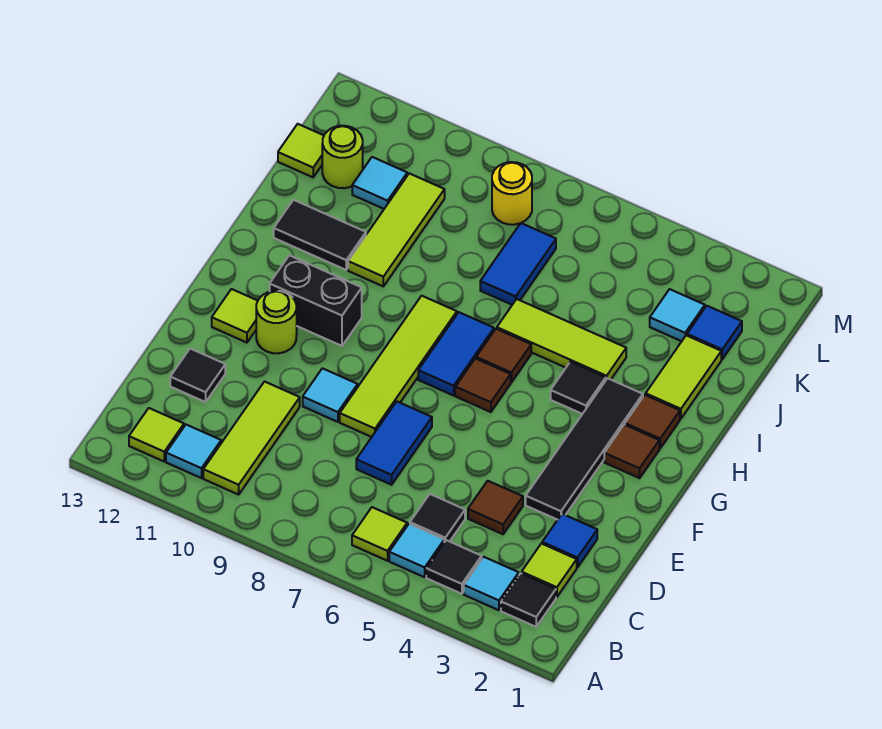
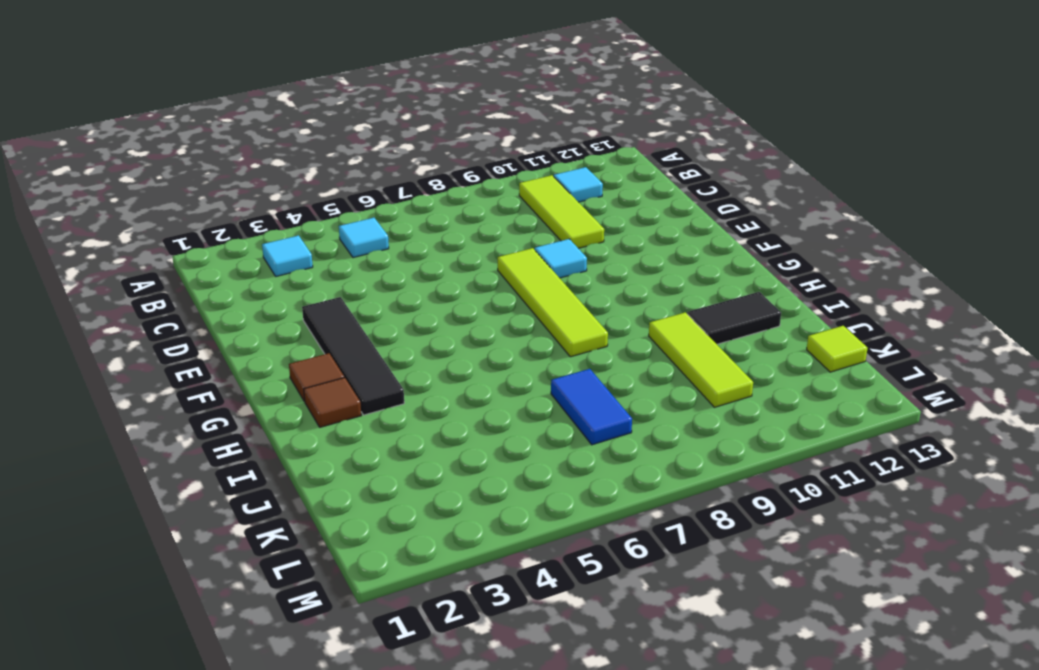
none -> black tile B2 level 1
none -> black tile B4 level 1
none -> lime tile B6 level 1
none -> lime tile B12 level 1

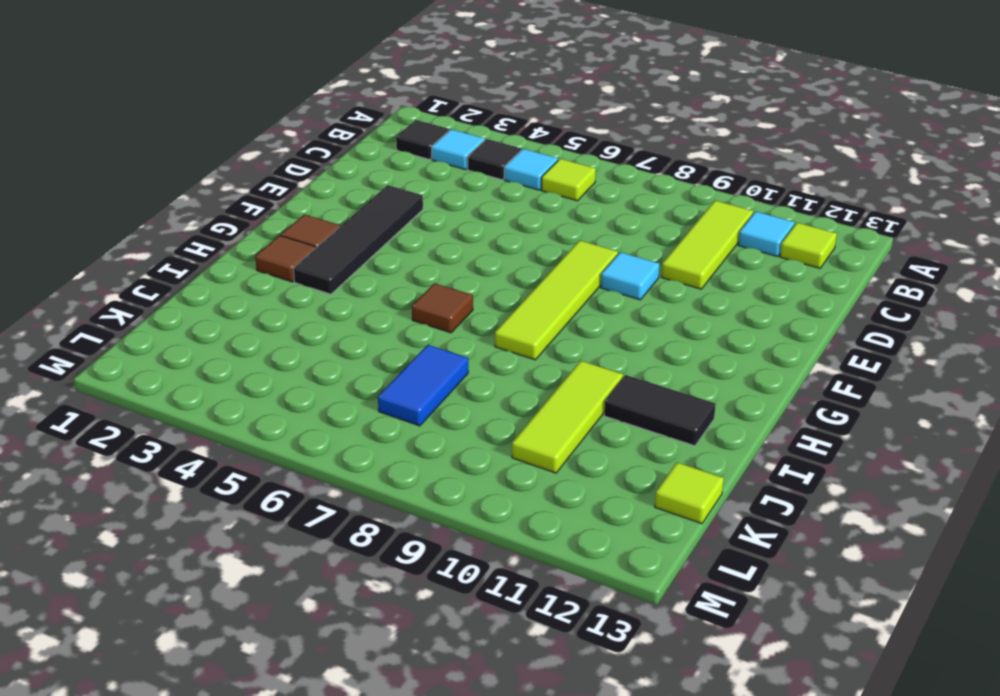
none -> lime tile C2 level 1
none -> black tile C5 level 1
none -> blue tile D2 level 1
none -> brown tile D4 level 1

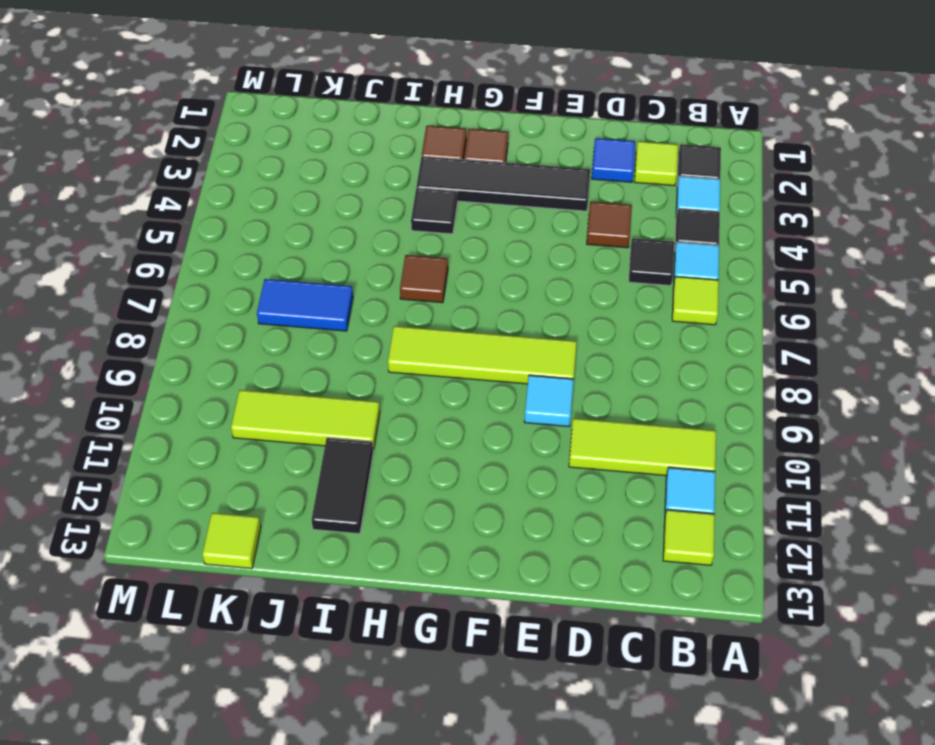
none -> blue tile D7:E7 level 1
none -> black tile D12 level 1
none -> lime round brick F11 level 1
none -> lime tile F12 level 1

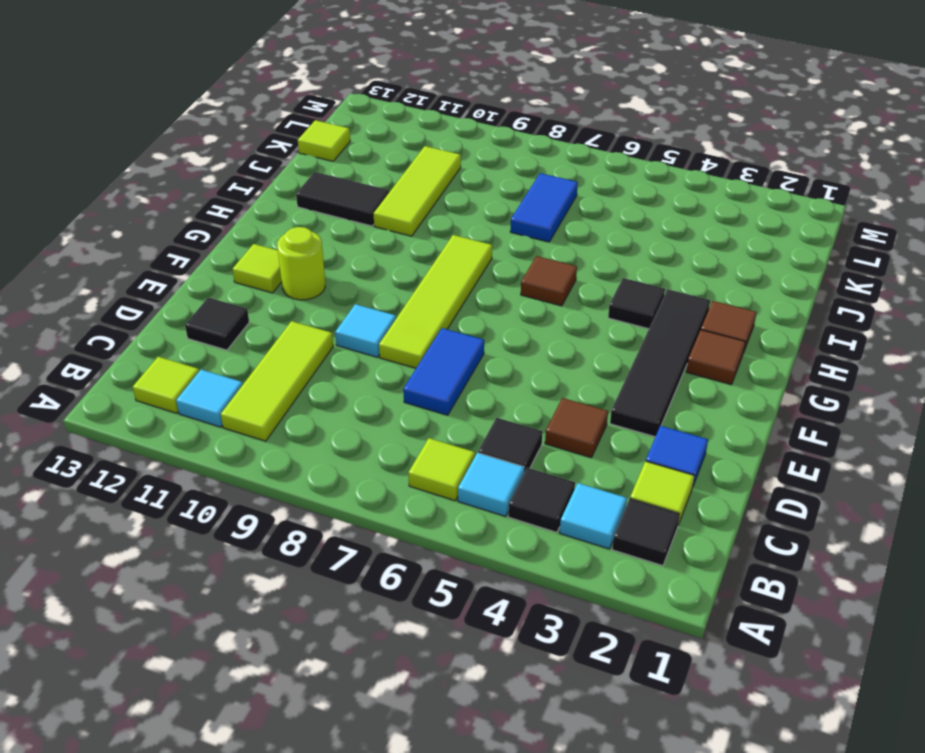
none -> brown tile G6 level 1
none -> blue tile G7:H7 level 1
none -> black brick G10:G11 level 1
none -> lime tile I2:J2 level 1

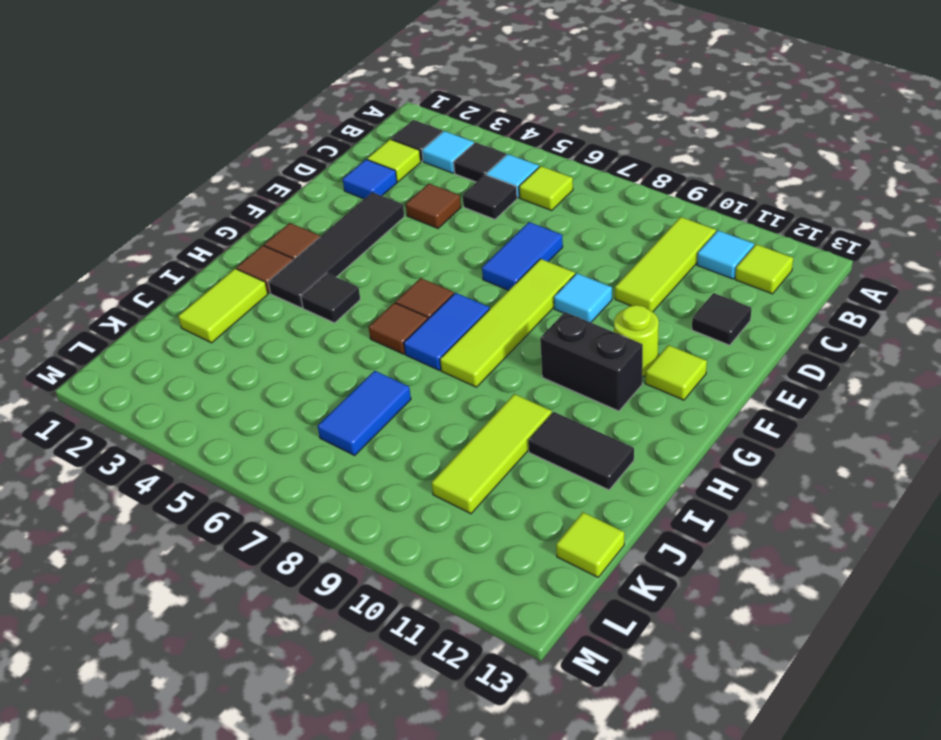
none -> lime tile I4:I6 level 1
none -> blue tile K2 level 1
none -> cyan tile K3 level 1
none -> cyan tile K11 level 1

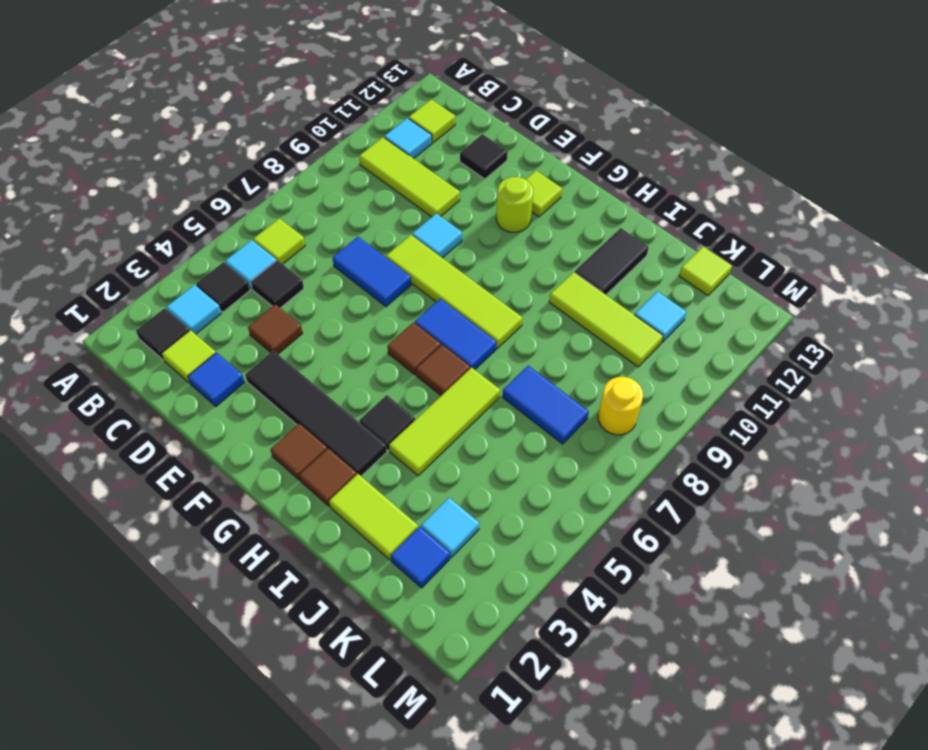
none -> black brick G10:G11 level 1
none -> lime round brick K12 level 1

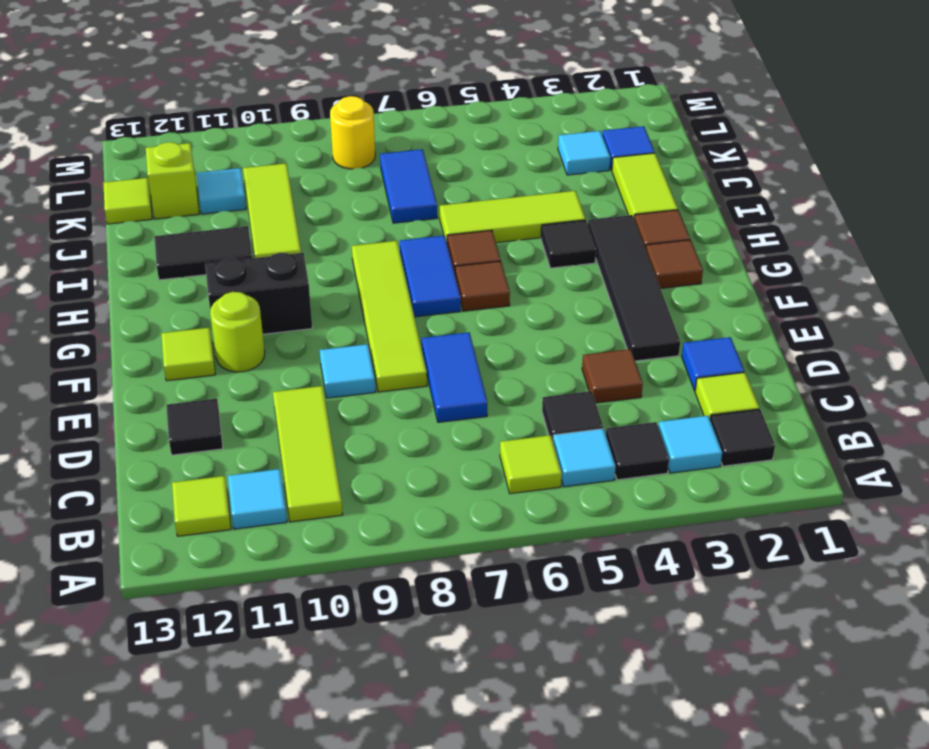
lime brick K12 level 1 -> lime round brick K12 level 1

